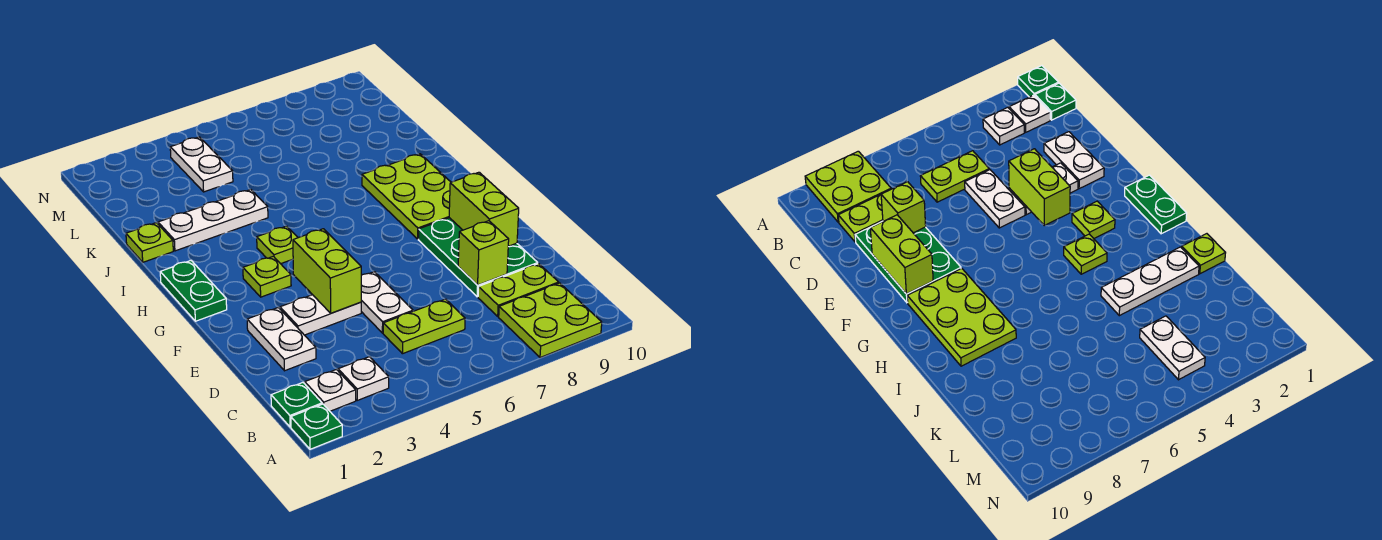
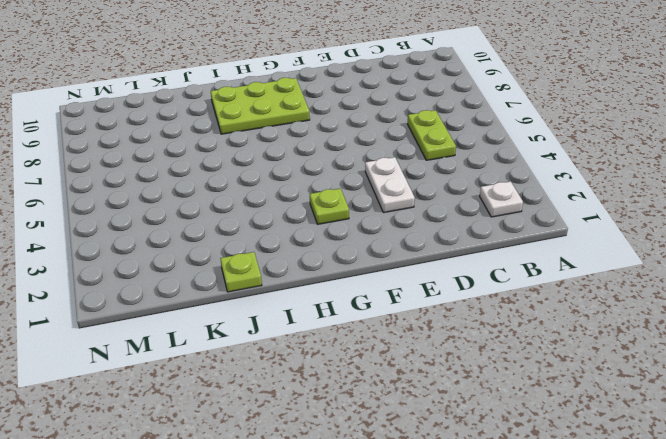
none -> green plate A1 level 1
none -> lime plate A8:B9 level 1
none -> green plate B1 level 1

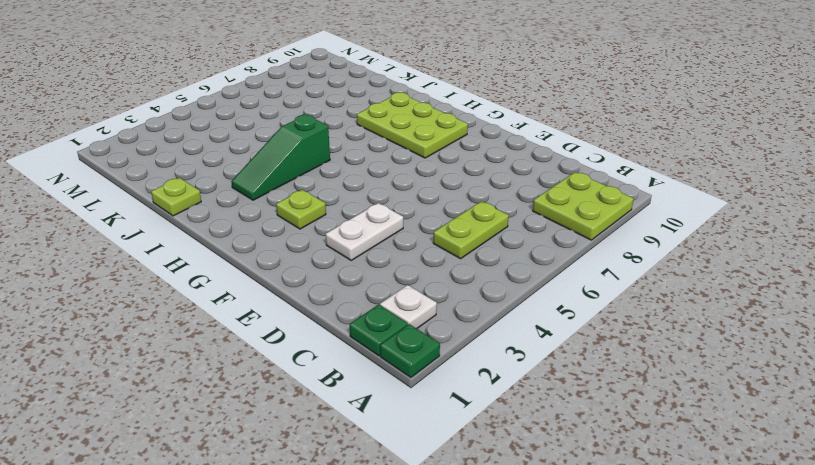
green slope I3:I5 level 1 top 5 -> none
none -> white plate B3 level 1
none -> lime plate C8:C9 level 1
none -> white plate D2:E2 level 1

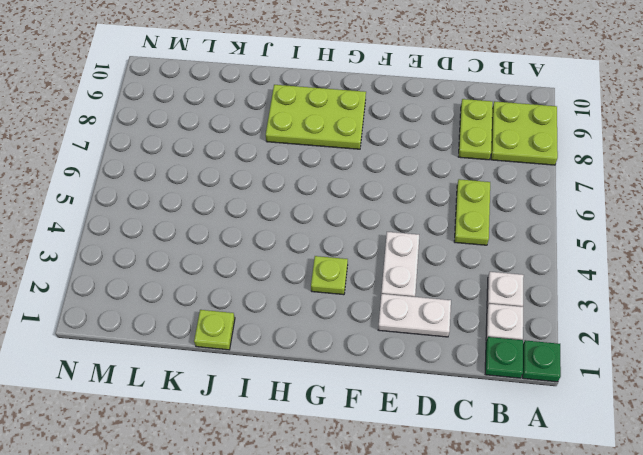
none -> white plate D5:E5 level 1
none -> green plate D8:F9 level 1
none -> green plate G1:H1 level 1

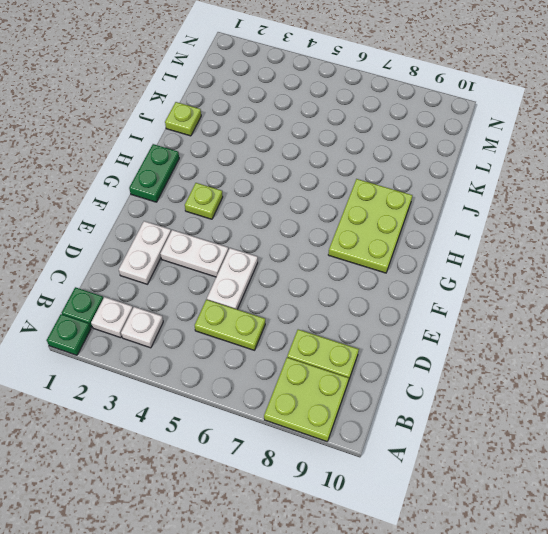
none -> green plate D8:F9 level 1
none -> lime plate H4 level 1
none -> white plate J2:J4 level 1

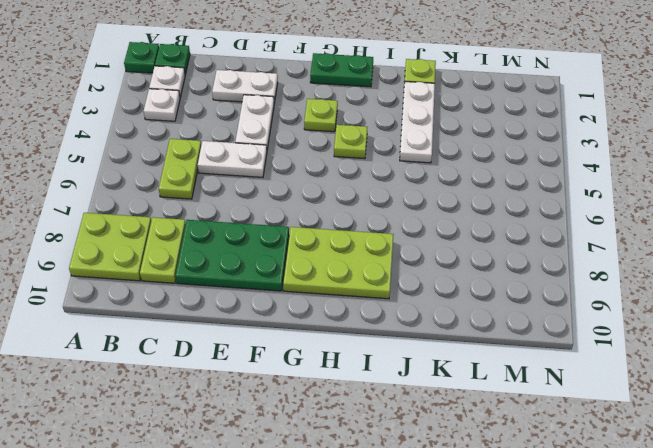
none -> white plate L4:M4 level 1
none -> lime brick D8 level 2
none -> lime brick E4:F4 level 2

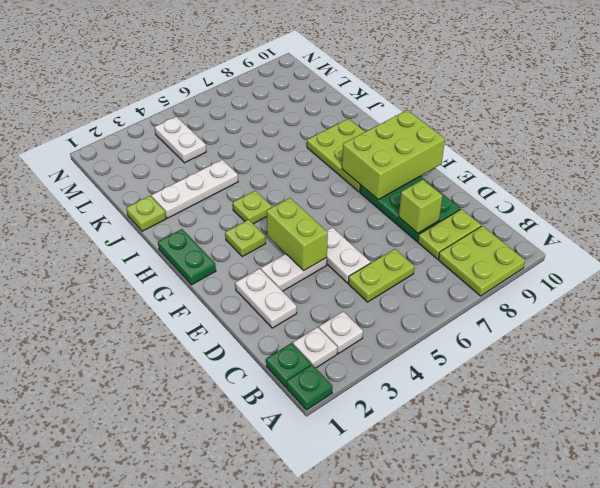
lime brick F8:G10 level 2 -> lime brick E9:F9 level 2

